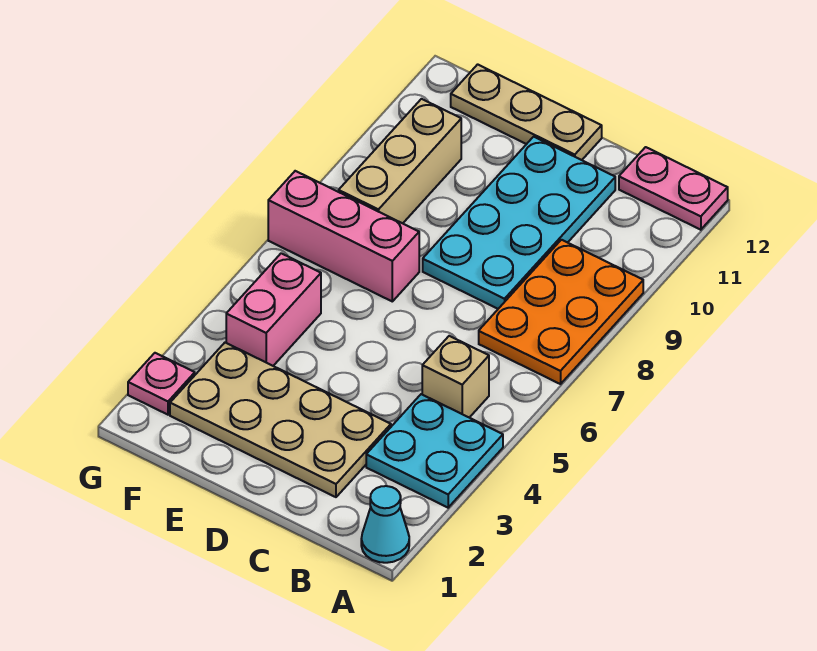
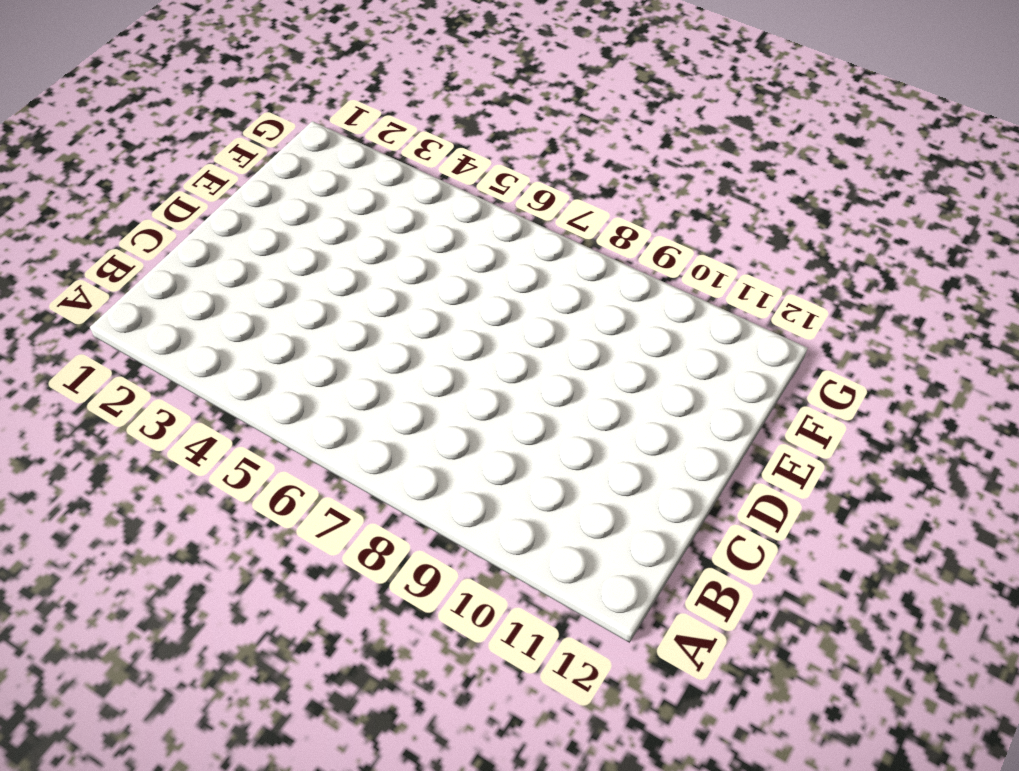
none -> cyan cone A1 level 1
none -> cyan plate A3:B4 level 1
none -> orange plate A7:B9 level 1

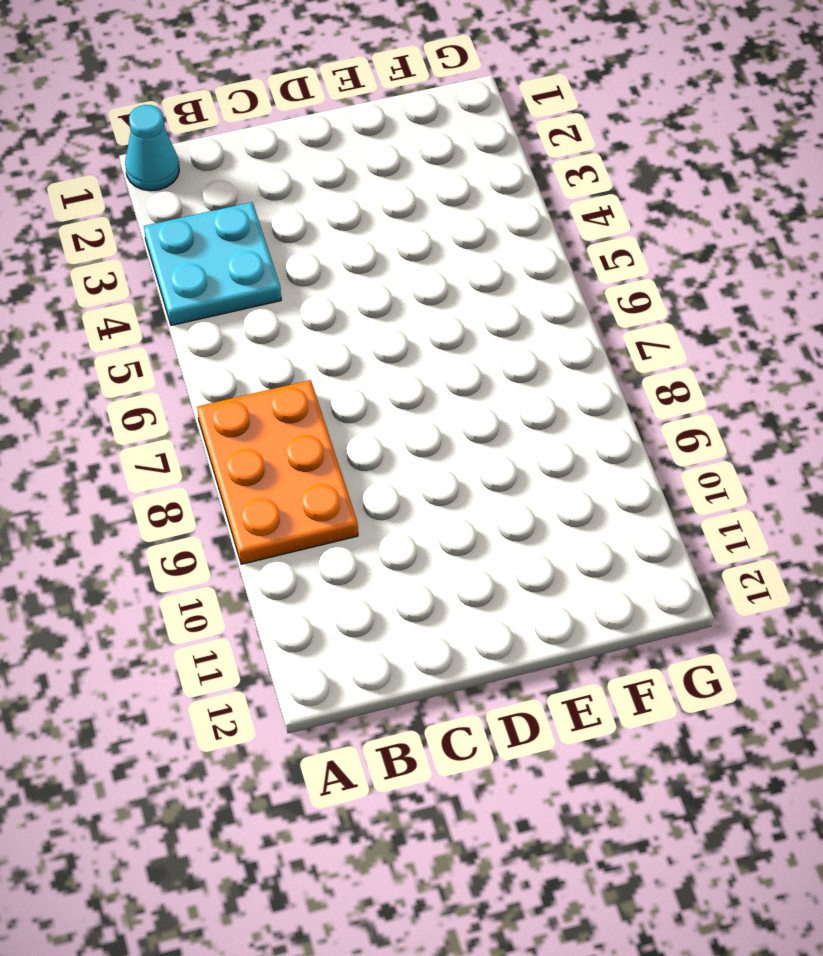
none -> pink plate A12:B12 level 1
none -> tan brick B5 level 1
none -> tan plate C2:F3 level 1

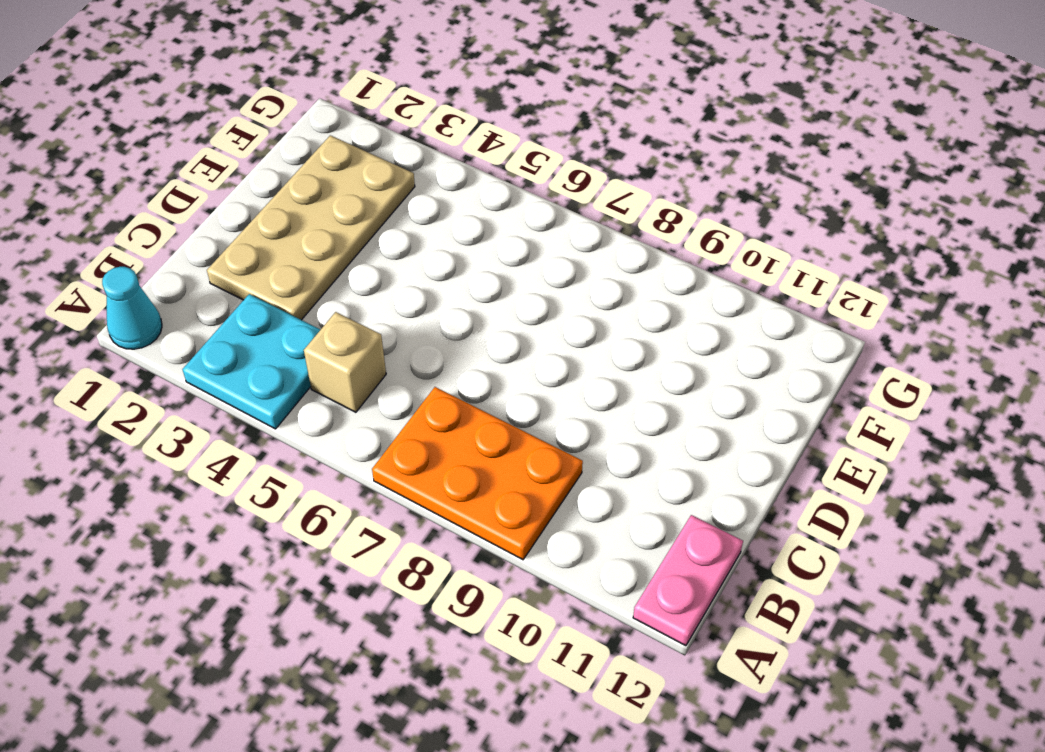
none -> cyan plate C8:D11 level 1
none -> tan plate D12:F12 level 1
none -> pink brick E7:G7 level 1

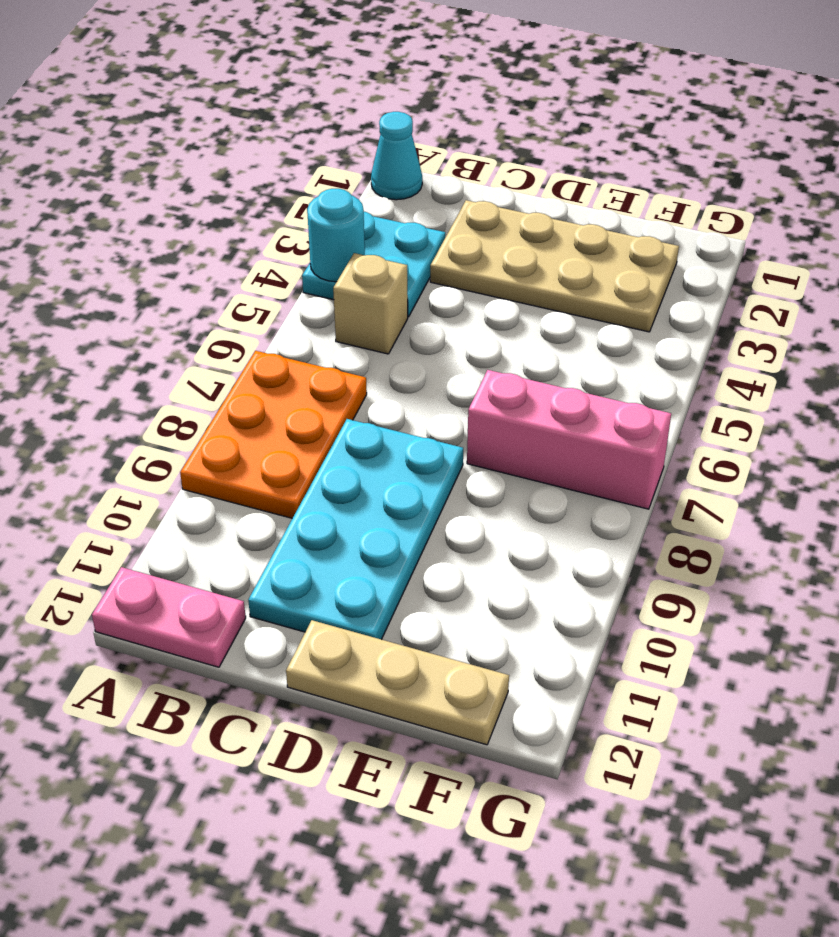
cyan round brick A4 level 2 -> none
none -> pink brick F4:F5 level 1
none -> tan brick F8:F10 level 1
none -> pink plate G2 level 1

